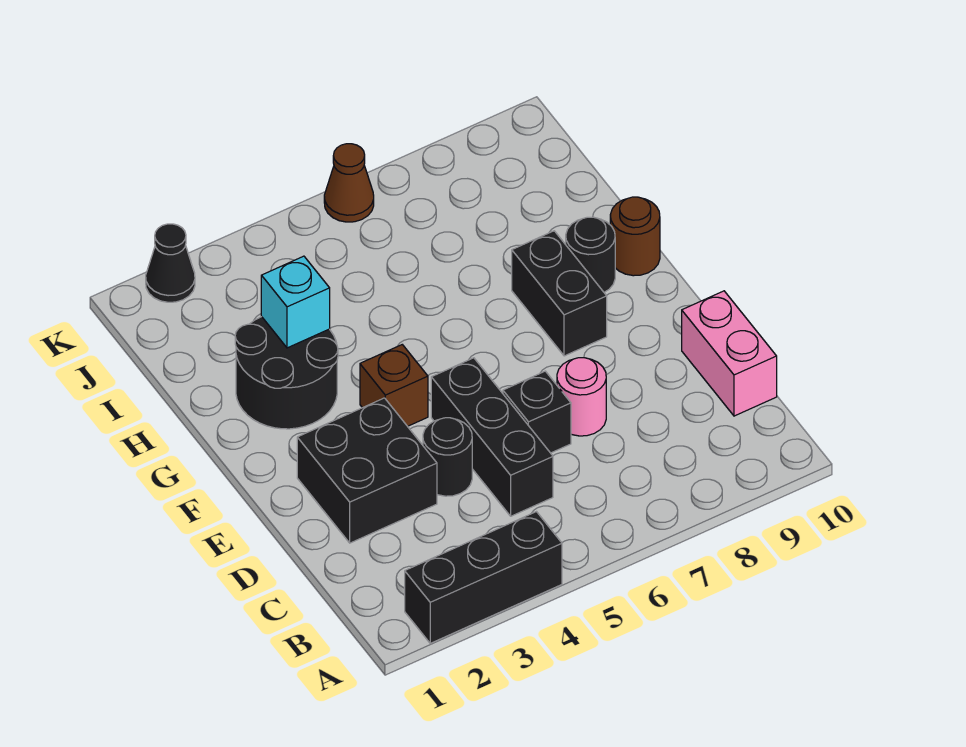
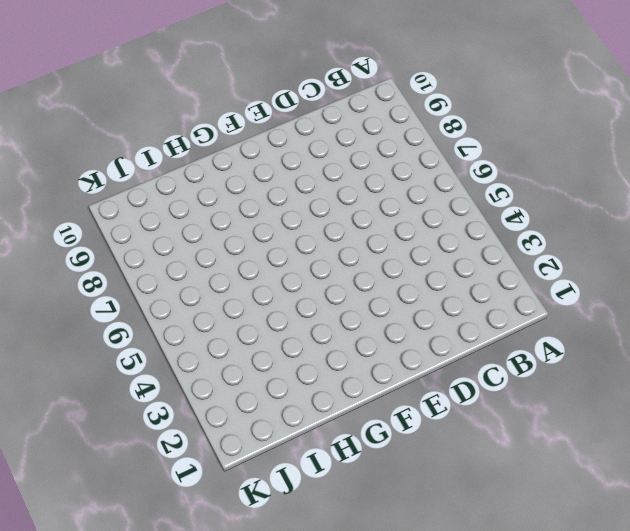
none -> black brick A2:A4 level 1
none -> black brick C5:E5 level 1
none -> pink brick C10:D10 level 1

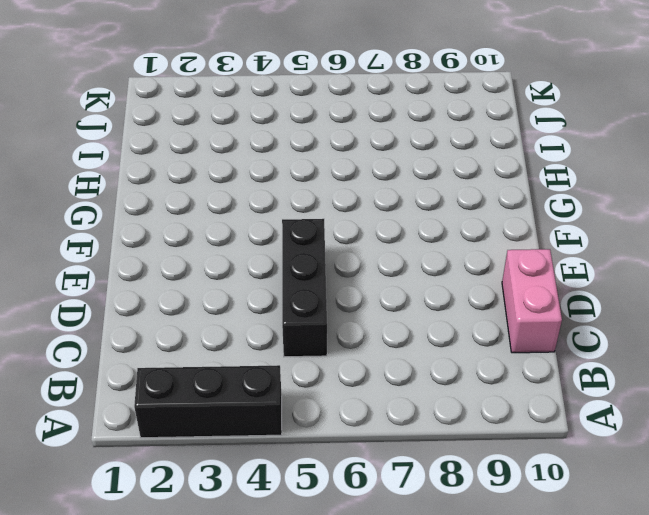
none -> black brick D2:E3 level 1
none -> black round brick D4 level 1
none -> black brick D6 level 1

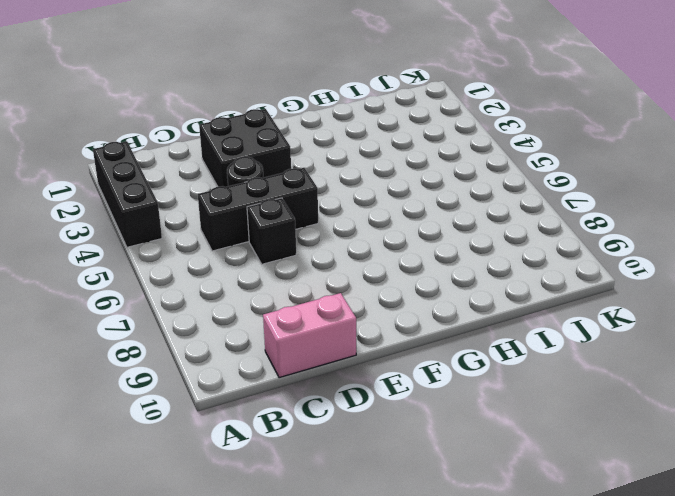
none -> pink round brick D7 level 1
none -> brown brick F4 level 1
none -> black brick F8:G8 level 1

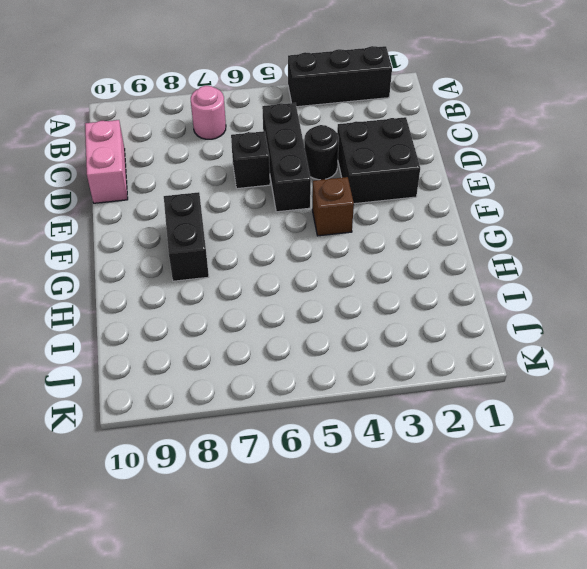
pink round brick B7 level 1 -> pink round brick D7 level 1
none -> black round brick G2:H3 level 1
none -> black round brick G9 level 1
none -> brown round brick G10 level 1

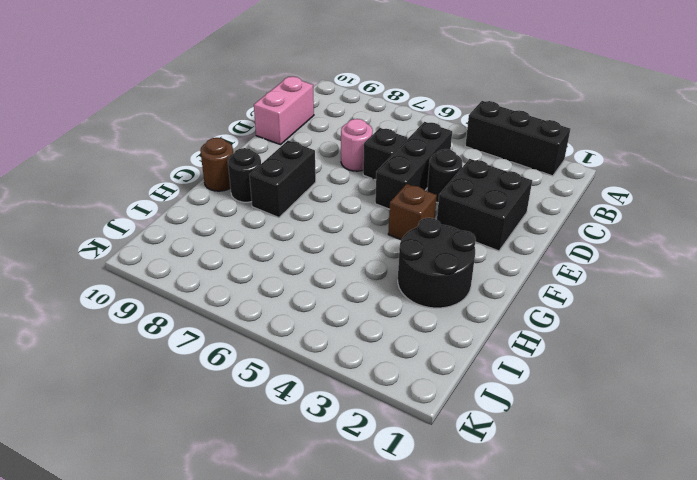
none -> black cone K2 level 1
none -> brown cone K6 level 1
none -> cyan brick H3 level 2

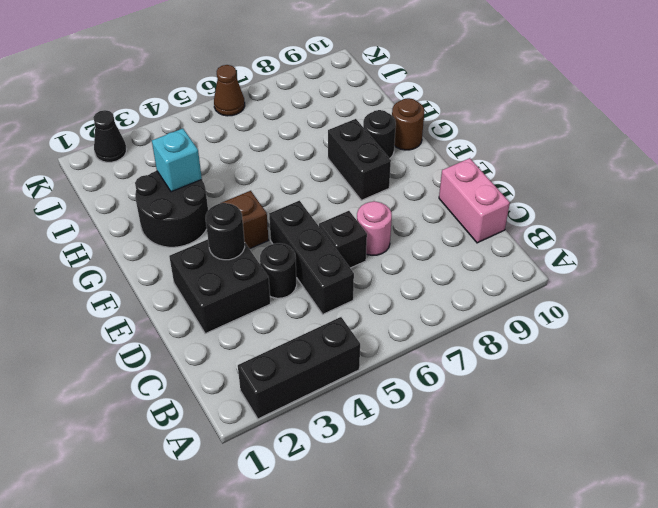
black round brick E3 level 2 -> none

